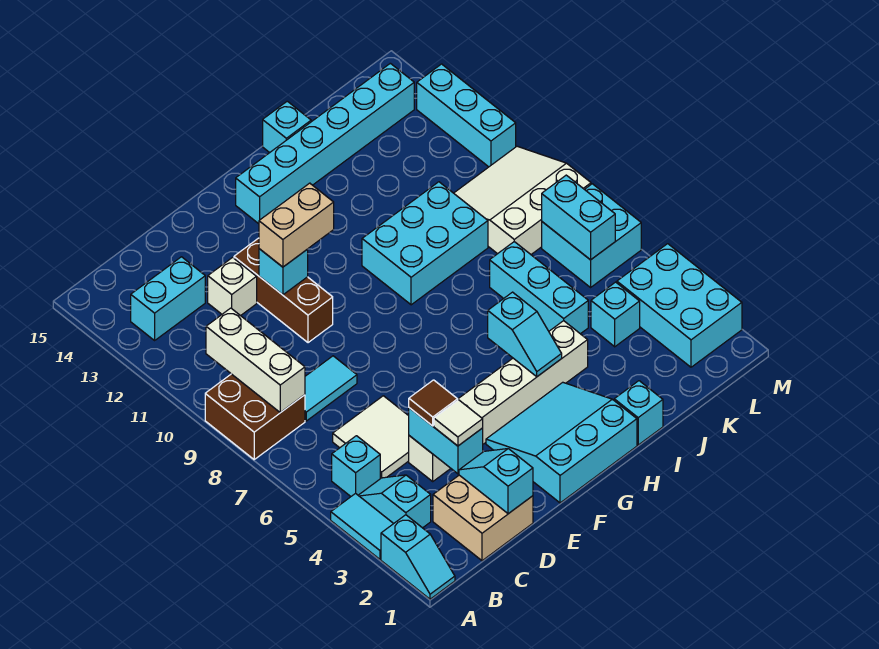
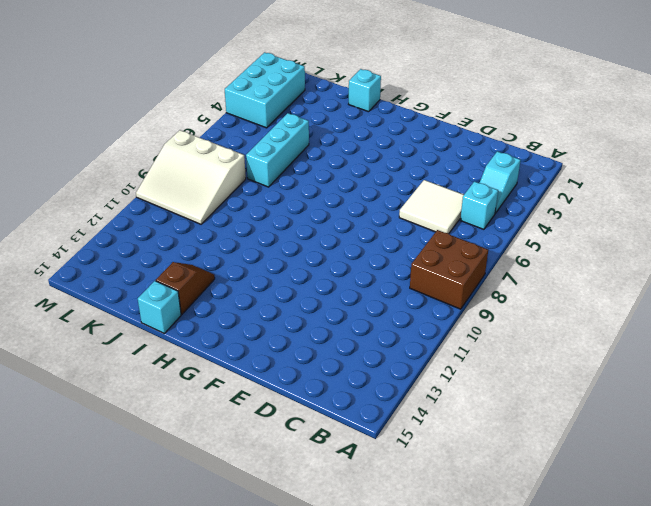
brown slope I13:I14 level 1 top 14 -> cyan brick G14:L14 level 1
none -> cyan slope A1:A2 level 1 top 2
none -> cyan tile A3:A4 level 1
none -> cyan brick B13:C13 level 1
none -> tan brick C1:D2 level 1

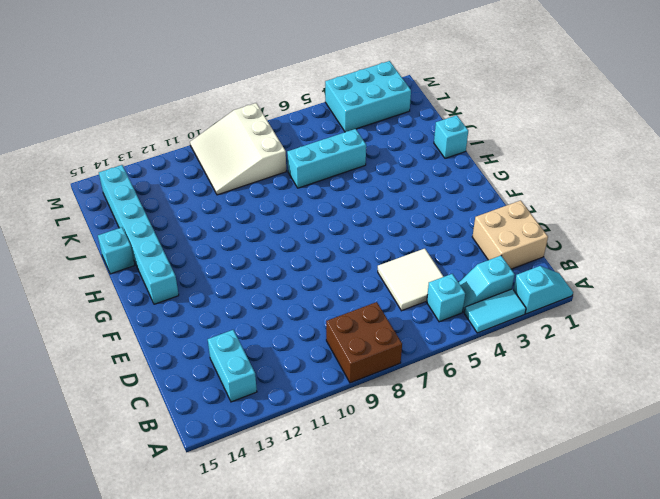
none -> cyan tile C8:D8 level 1
none -> white brick D4:I4 level 1
none -> white brick D12 level 1
none -> brown brick E10:E12 level 1

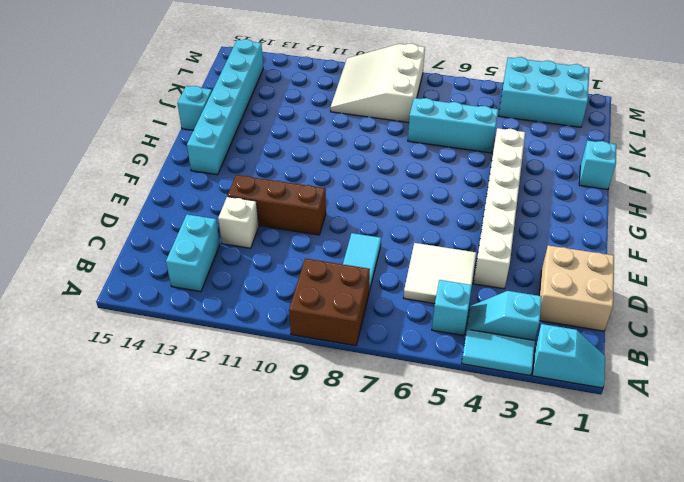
none -> cyan slope F1:H3 level 1 top 1
none -> cyan brick H9:J10 level 1
none -> cyan brick K4 level 1
none -> cyan brick L6:M7 level 1

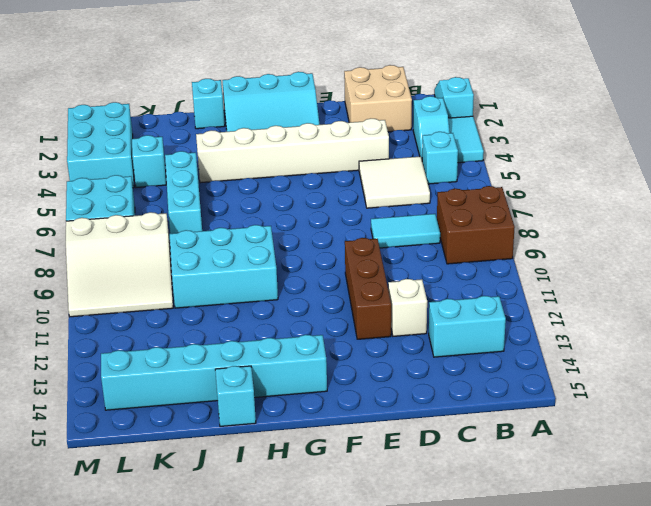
none -> cyan brick M11:M13 level 1
none -> white brick B8:B10 level 2
none -> cyan slope D1:D2 level 2 top 1
none -> cyan brick D3:D4 level 2

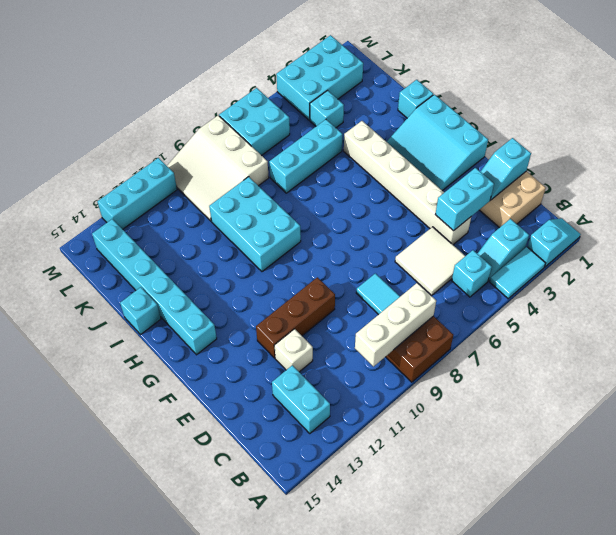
none -> cyan brick E11 level 2
none -> cyan slope H4:H5 level 2 top 5
none -> cyan brick L6:L7 level 2
none -> white tile D3 level 3

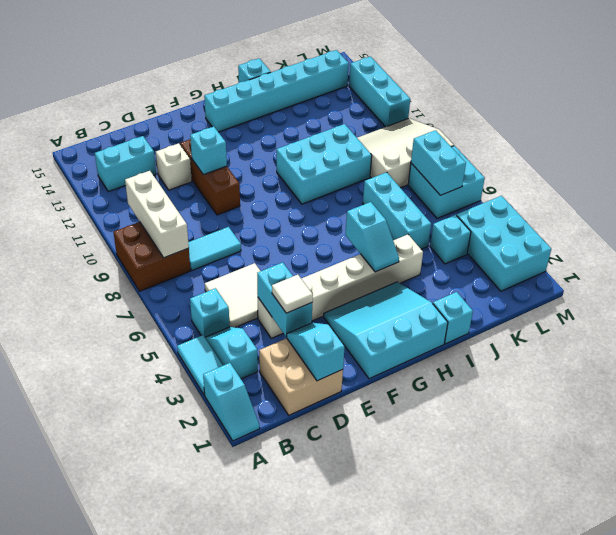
none -> brown tile D4 level 3
none -> tan brick E11:F11 level 3

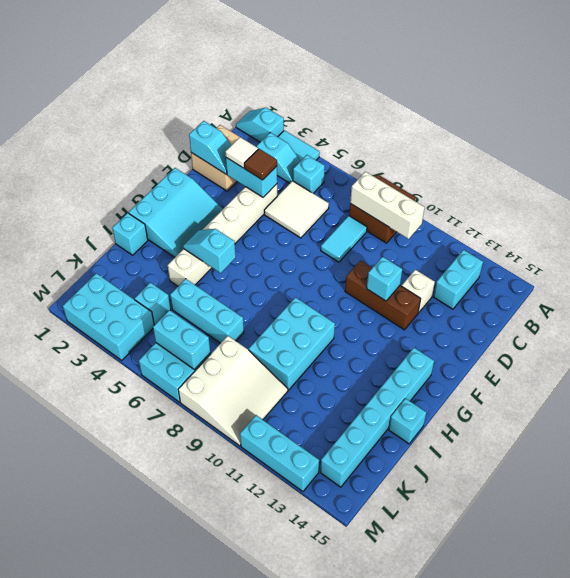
none -> tan brick E11:F11 level 3

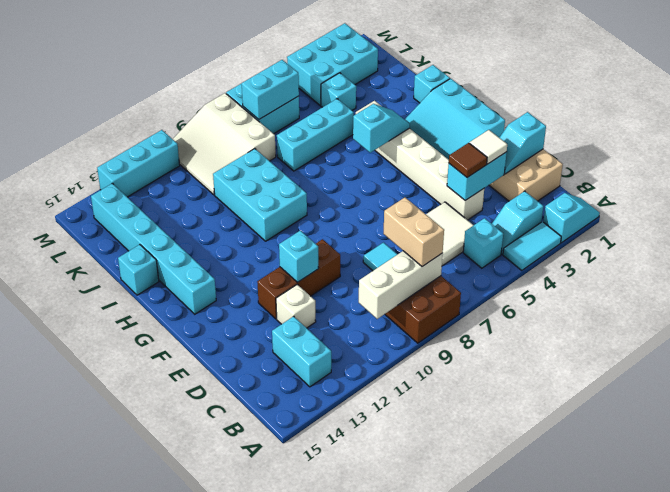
tan brick B8:C8 level 3 -> tan brick E11:F11 level 3

